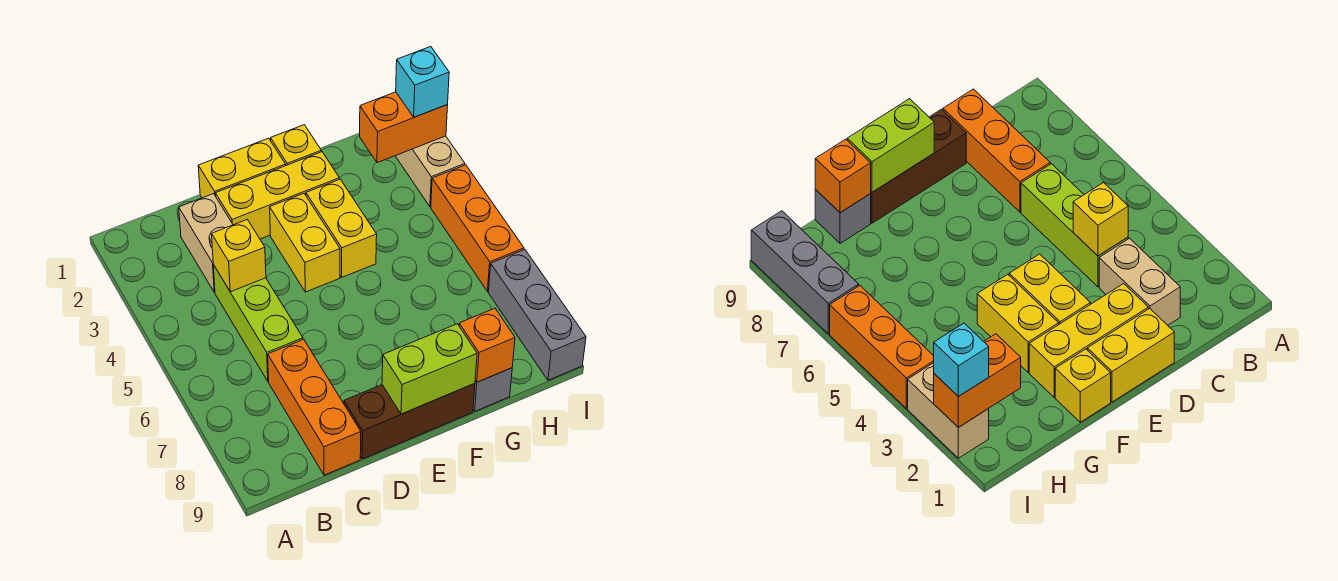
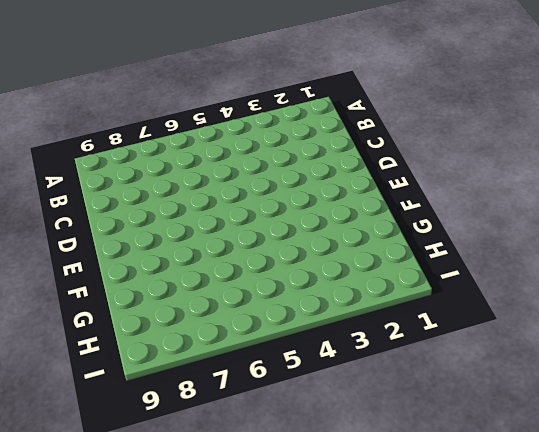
none -> tan brick C2:C3 level 1
none -> lime brick C4:C6 level 1
none -> orange brick C7:C9 level 1

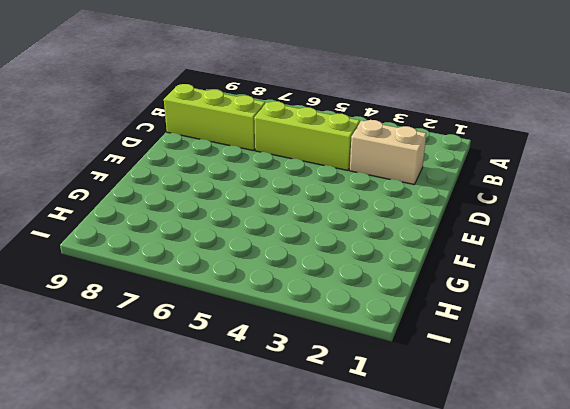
lime brick C7:C9 level 1 -> orange brick C7:C9 level 1
none -> yellow brick D1:E1 level 1
none -> yellow brick D2:F2 level 1
none -> brown brick D9:F9 level 1

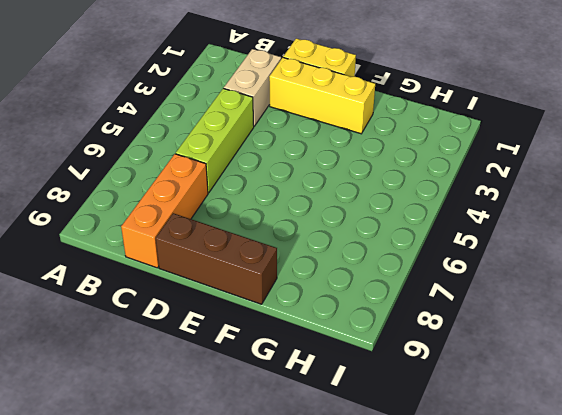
none -> yellow brick E3:E4 level 1
none -> yellow brick F1 level 1
none -> yellow brick F3:F4 level 1

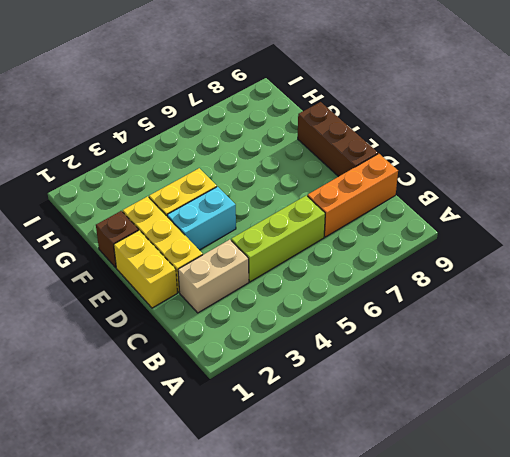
cyan brick E3:E4 level 1 -> yellow brick E3:E4 level 1
brown brick F1 level 1 -> yellow brick F1 level 1
none -> grey brick G9 level 1
none -> tan brick I2:I3 level 1
none -> orange brick I4:I6 level 1

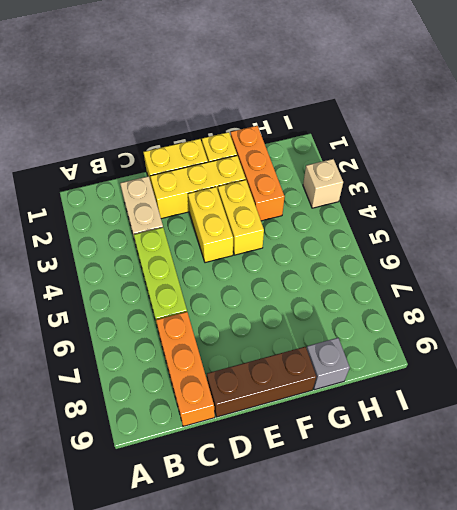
orange brick G1:G3 level 1 -> orange brick I4:I6 level 1
tan brick I3 level 1 -> tan brick I2:I3 level 1
none -> grey brick I7:I9 level 1
none -> yellow brick C4 level 2
none -> lime brick E9:F9 level 2

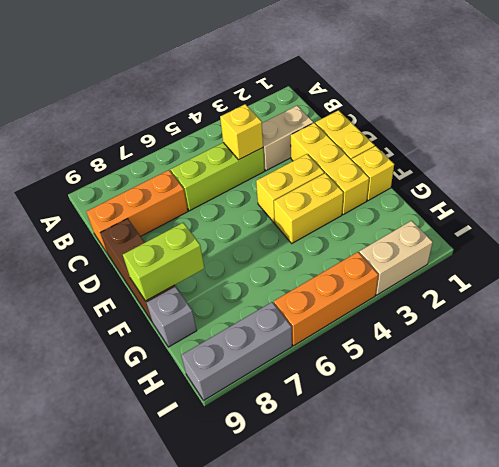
lime brick F8:F9 level 2 -> lime brick E9:F9 level 2
none -> orange brick G9 level 2
none -> orange brick H2:I2 level 2
none -> cyan brick I2 level 3

